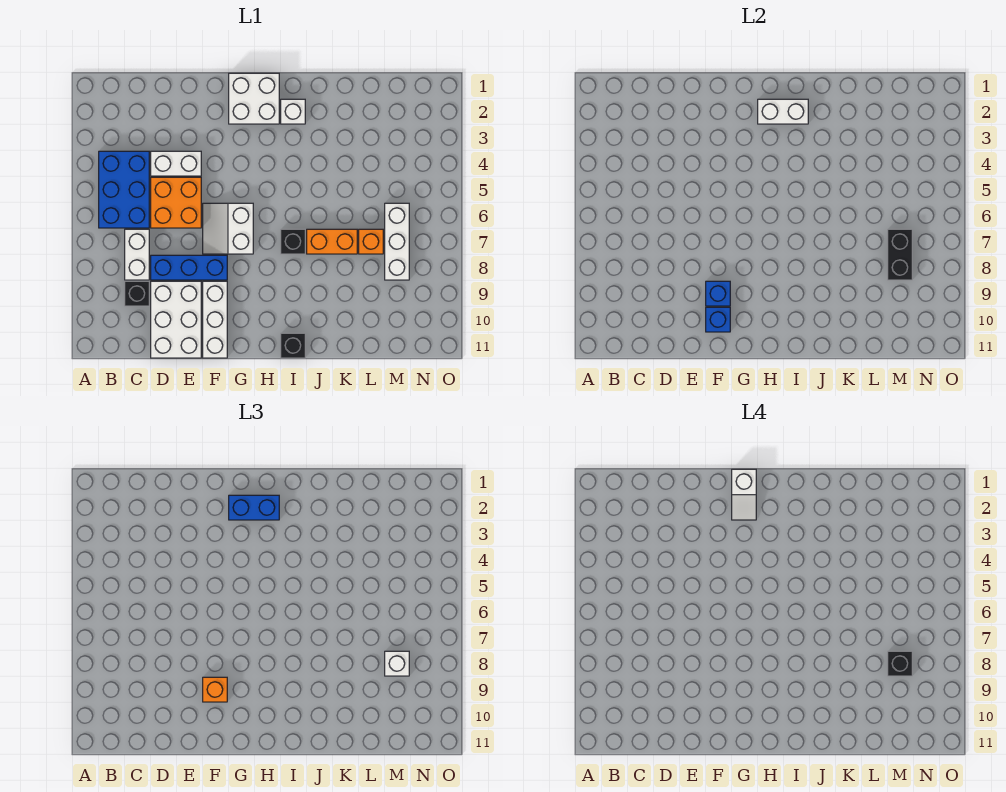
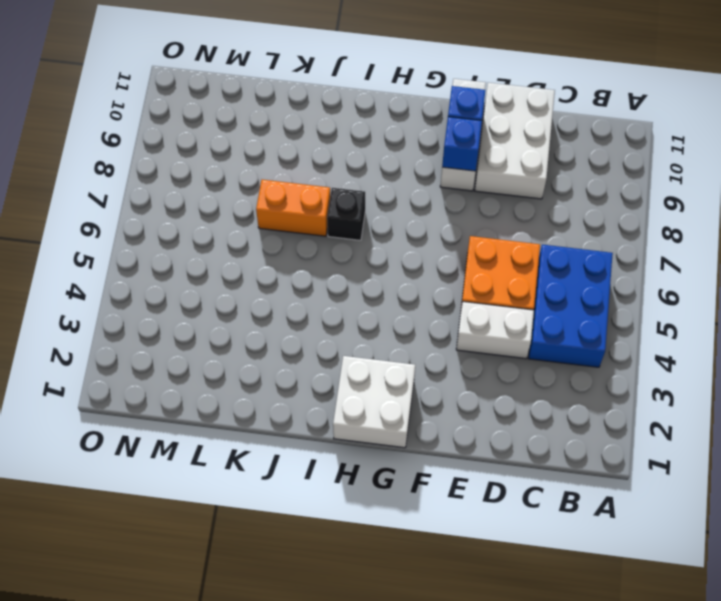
none -> white brick C7:C8 level 1
none -> black brick C9 level 1
none -> blue brick D8:F8 level 1

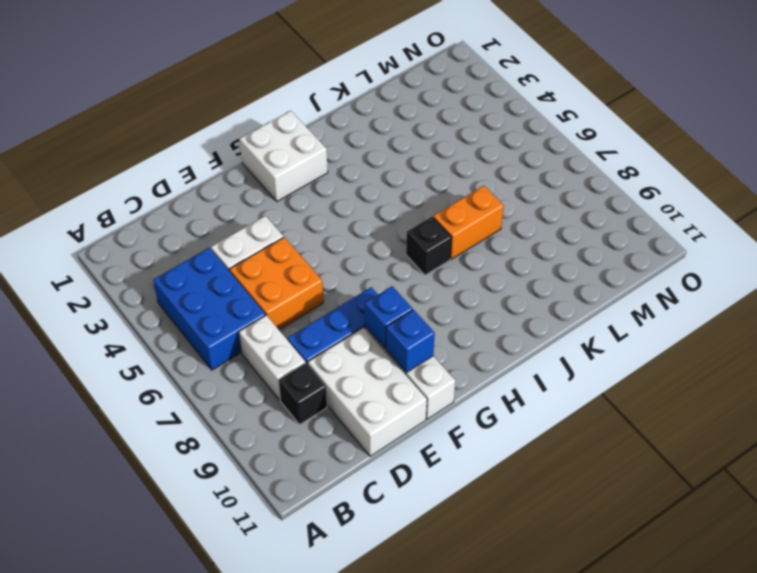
none -> white slope F6:G7 level 1 top G
none -> white brick I2 level 1
none -> black brick I11 level 1

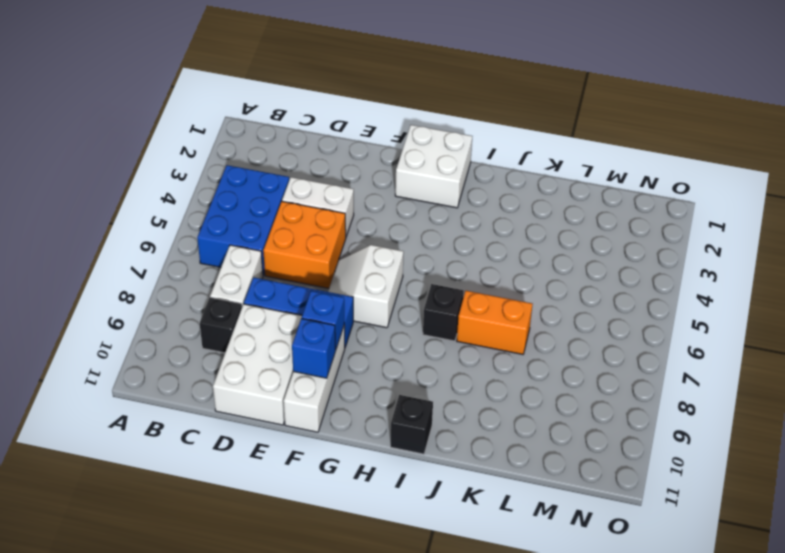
none -> white brick I2 level 1
none -> orange brick L7 level 1
none -> white brick M6:M8 level 1

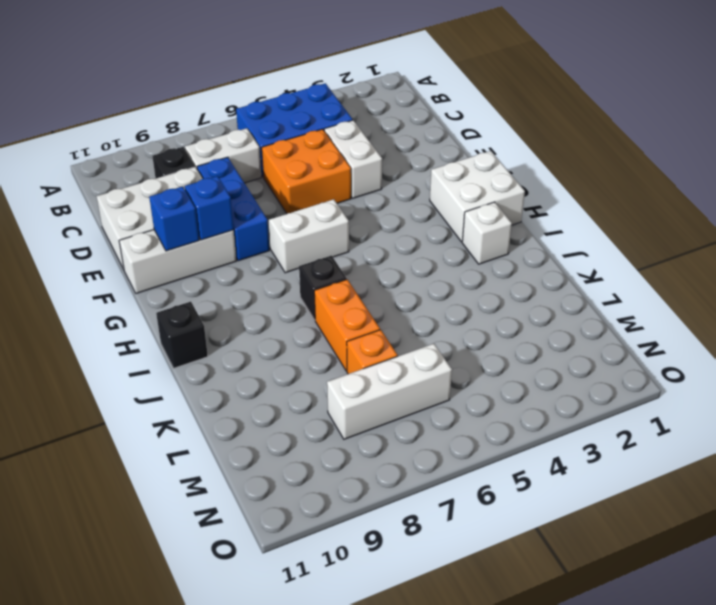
none -> white brick H2:I2 level 2
none -> black brick M7:M8 level 2
none -> orange brick F9 level 3

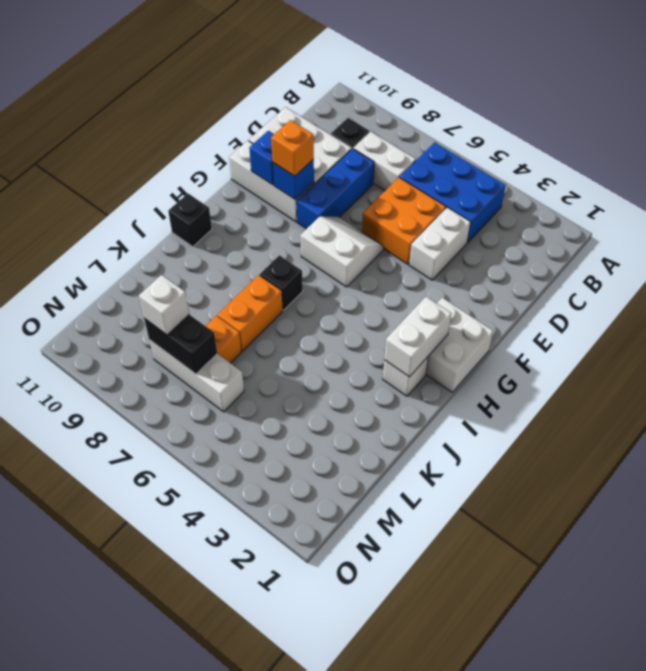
none -> blue brick G2:H2 level 3
none -> white slope G1:G2 level 4 top 1
none -> black brick M8 level 4

